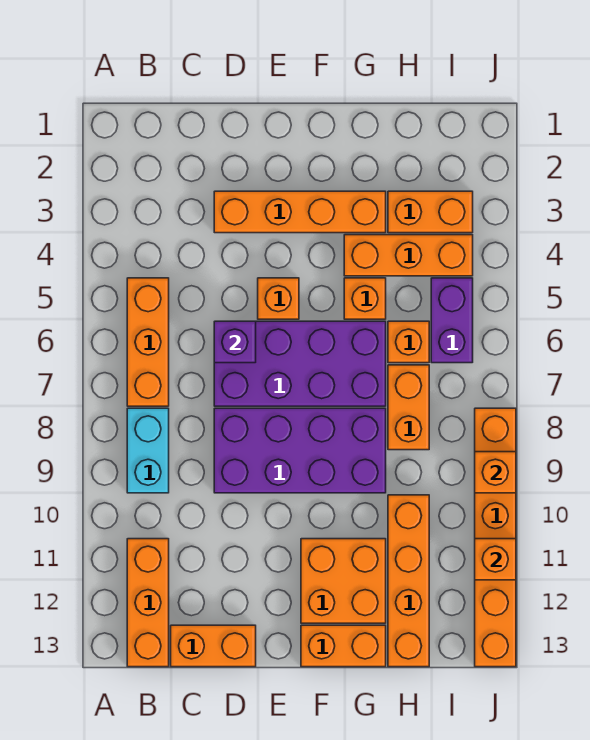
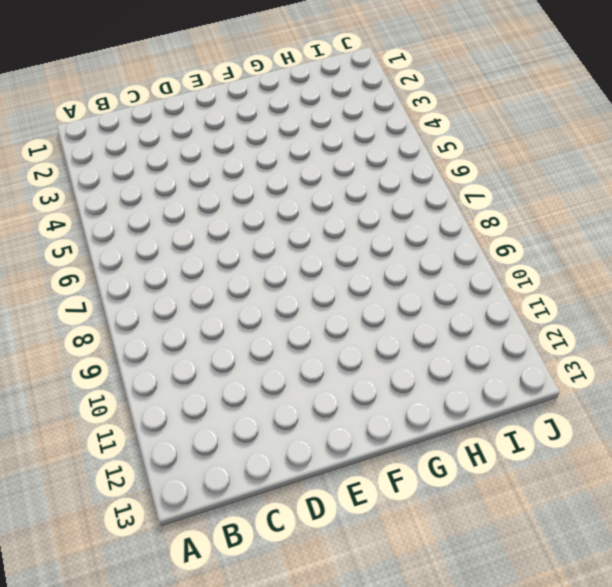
none -> orange brick B5:B7 level 1
none -> cyan brick B8:B9 level 1
none -> orange brick B11:B13 level 1

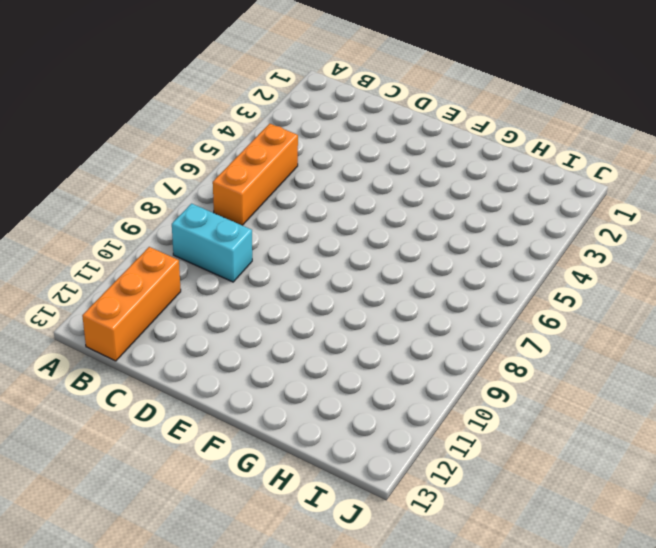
cyan brick B9:C9 level 1 -> cyan brick B8:B9 level 1
none -> orange brick C13:D13 level 1
none -> orange brick D3:G3 level 1
none -> purple brick D6:G7 level 1

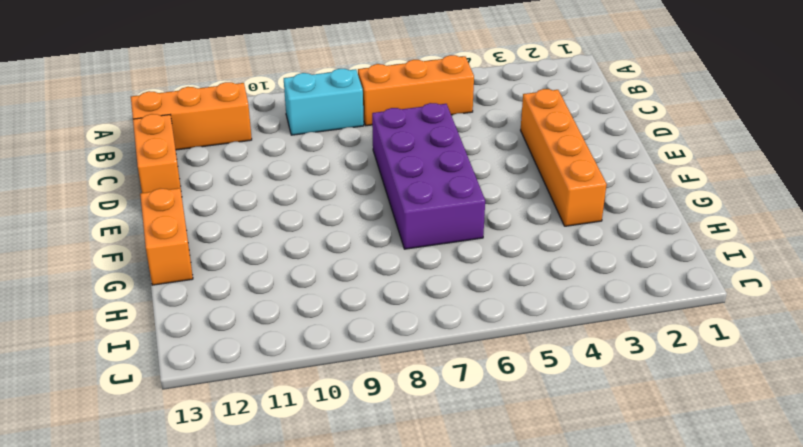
none -> purple brick D8:G9 level 1
none -> orange brick E5 level 1
none -> orange brick F11:G12 level 1

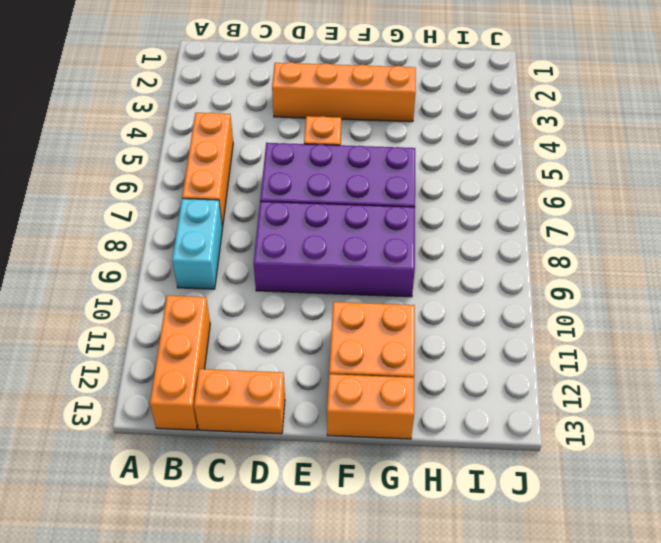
none -> orange brick G4:I4 level 1
none -> orange brick G5 level 1
none -> orange brick H3:I3 level 1

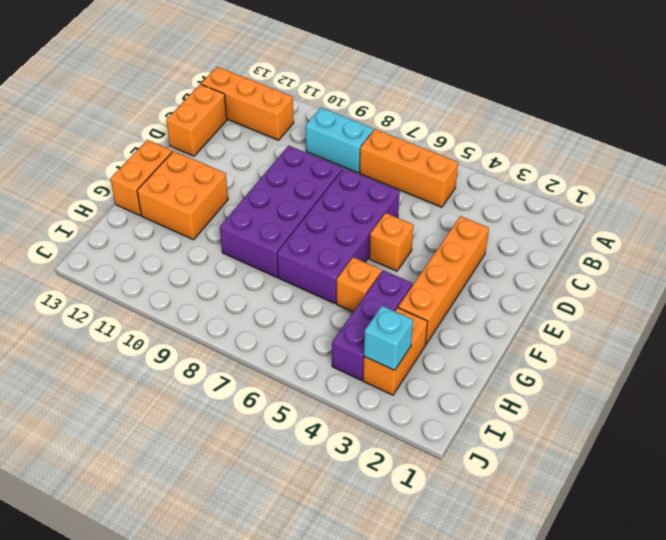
purple brick G4:I4 level 1 -> orange brick G4:I4 level 1
cyan brick I3 level 2 -> none
none -> orange brick H6 level 1
none -> orange brick H7:H8 level 1
none -> orange brick H10:H13 level 1

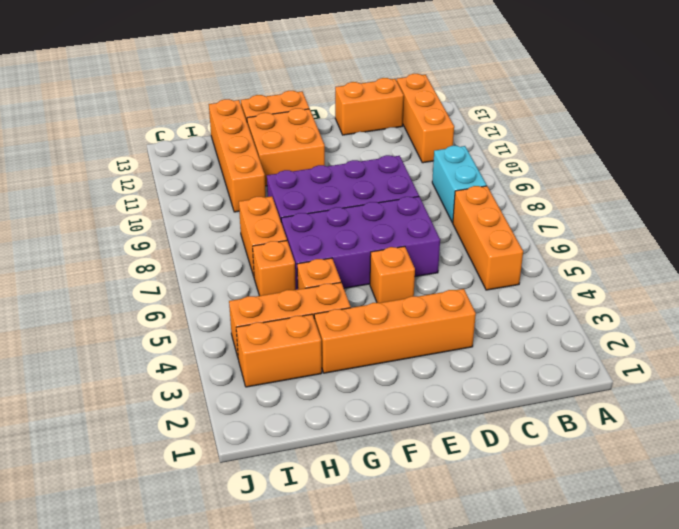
none -> purple brick I5:I6 level 1
none -> orange brick J8:J13 level 1
none -> purple brick D6 level 2

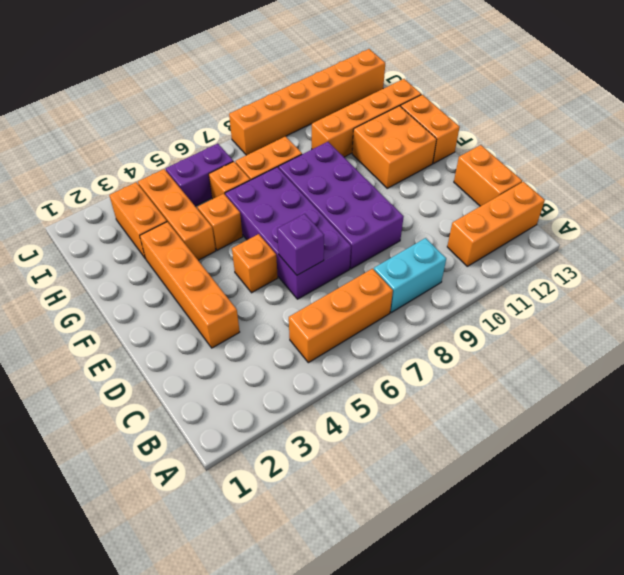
none -> orange brick J9 level 2
none -> orange brick J11 level 2

